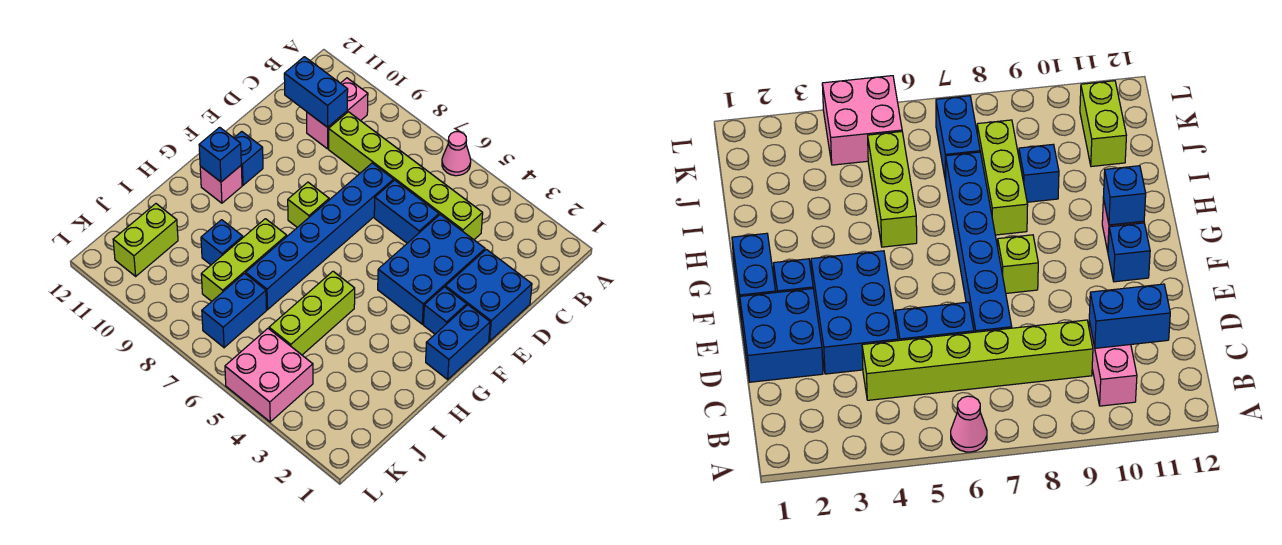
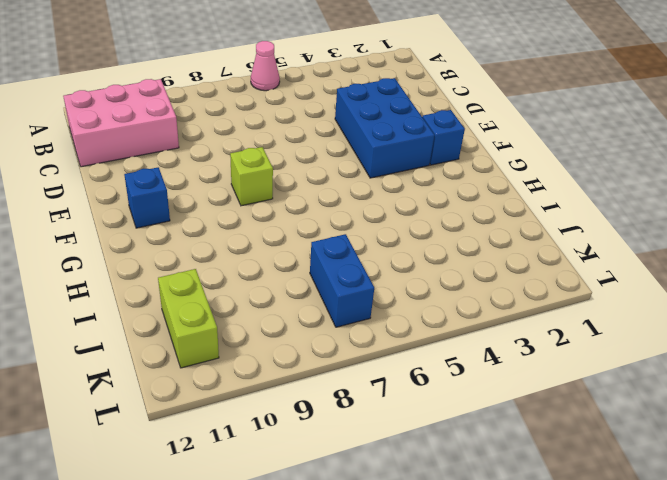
pink brick B10:C12 level 1 -> pink brick B10:C10 level 1
none -> lime brick C4:C9 level 1
none -> blue brick D1:E2 level 1
none -> blue brick D5:D6 level 1

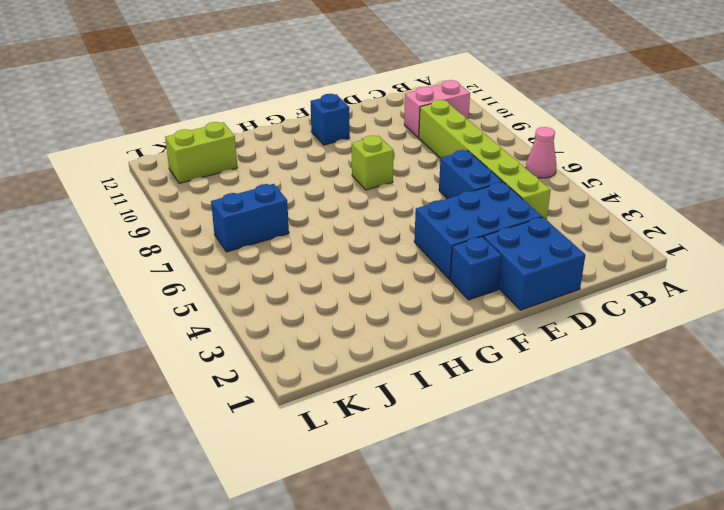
none -> blue brick D7:I7 level 1
none -> blue brick F1:G1 level 1
none -> pink brick G11 level 1

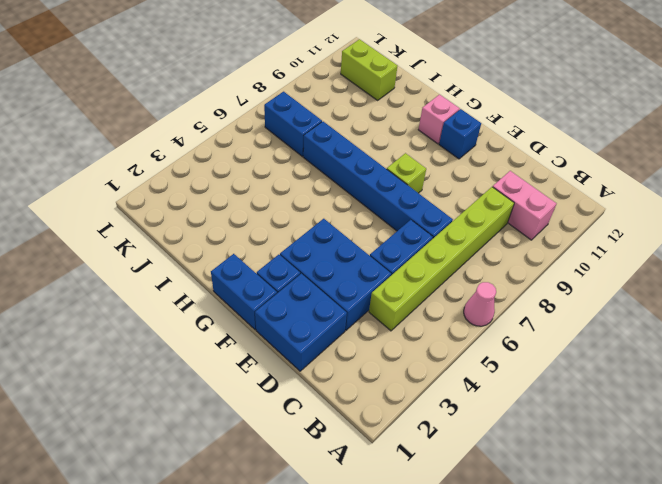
none -> lime brick H5:J5 level 1
none -> lime brick H8:J8 level 1
none -> blue brick I9 level 1

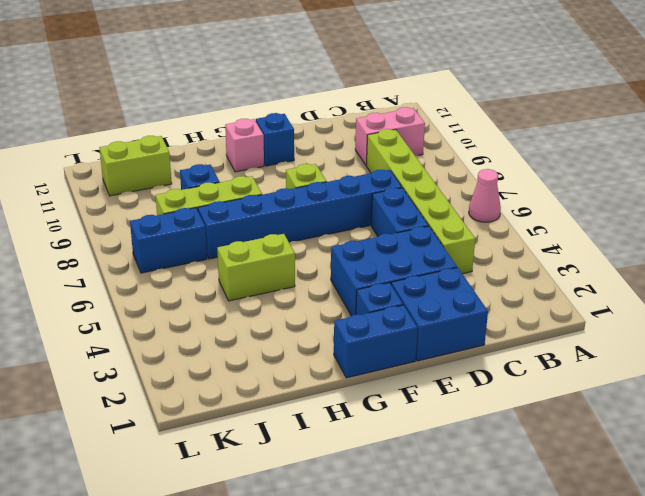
lime brick H5:I5 level 1 -> lime brick H5:J5 level 1
none -> pink brick K4:L5 level 1
none -> blue brick C10:C11 level 2
none -> blue brick G11 level 2

